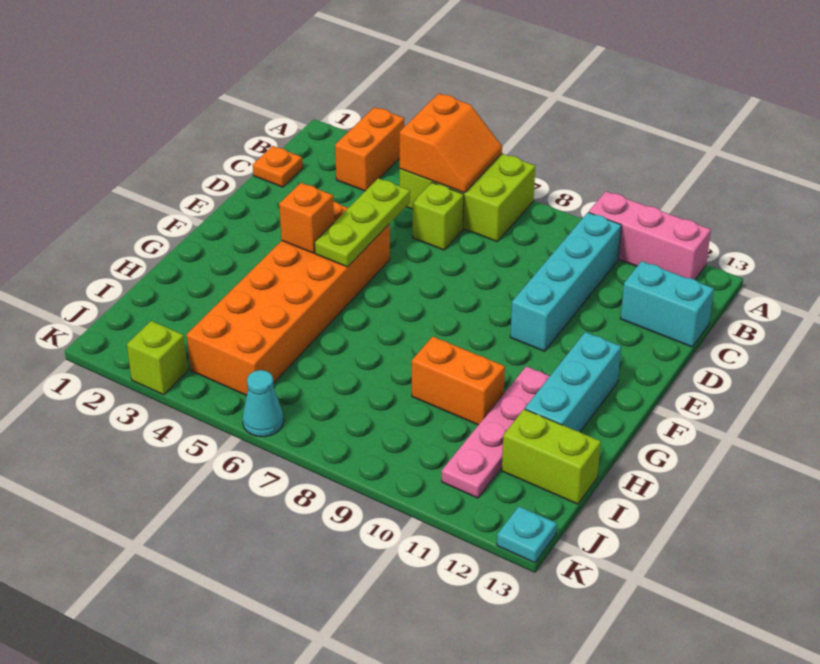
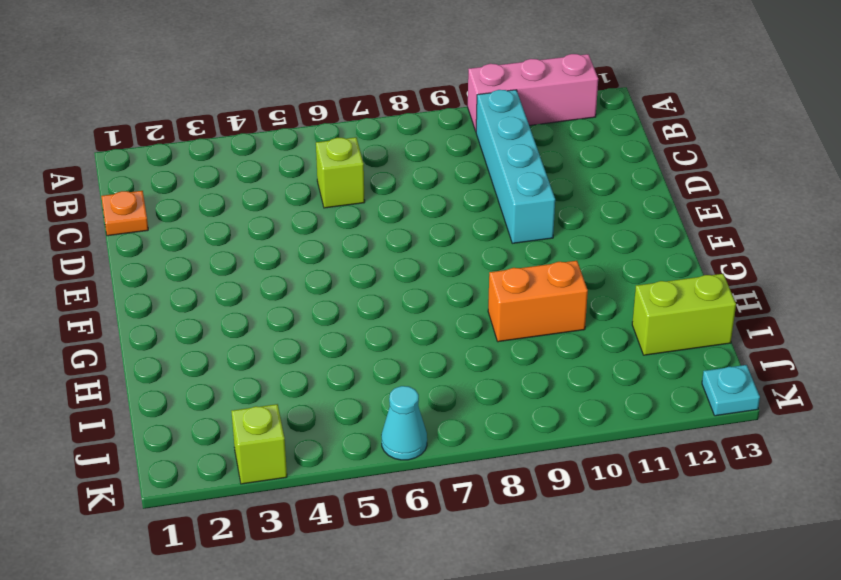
none -> orange brick A3:B3 level 1
none -> lime brick A5:B7 level 1
none -> cyan brick C12:C13 level 1

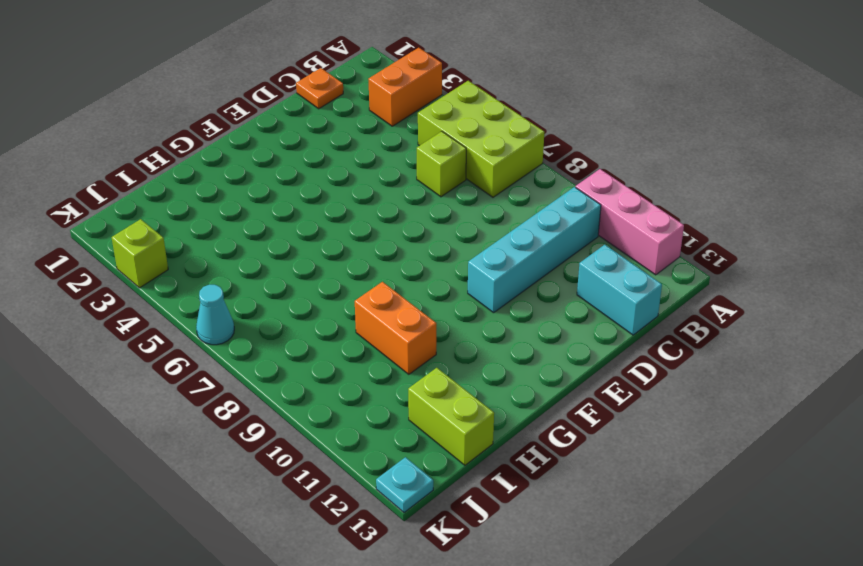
none -> orange brick E4:J5 level 1
none -> cyan brick F12:H12 level 1
none -> pink plate G11:J11 level 1

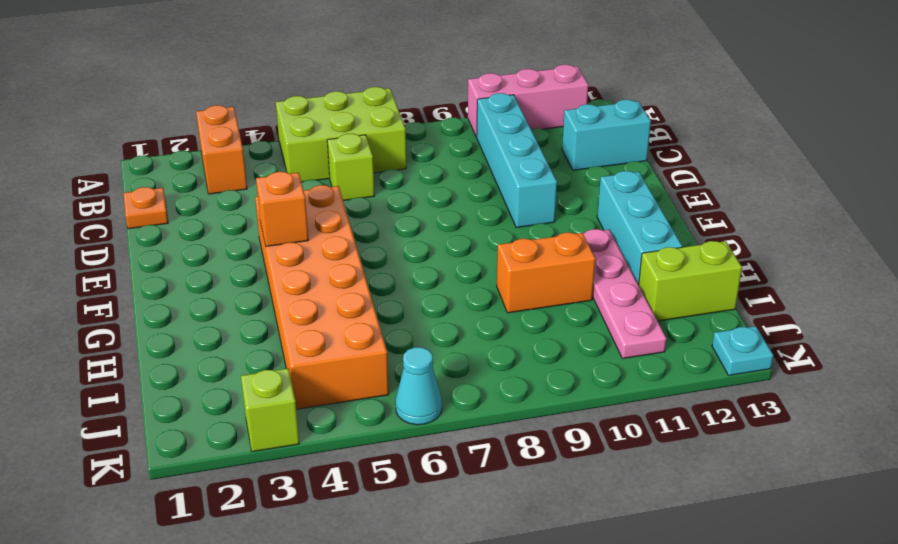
none -> orange slope A5:B6 level 2 top 5
none -> lime plate D5:F5 level 2

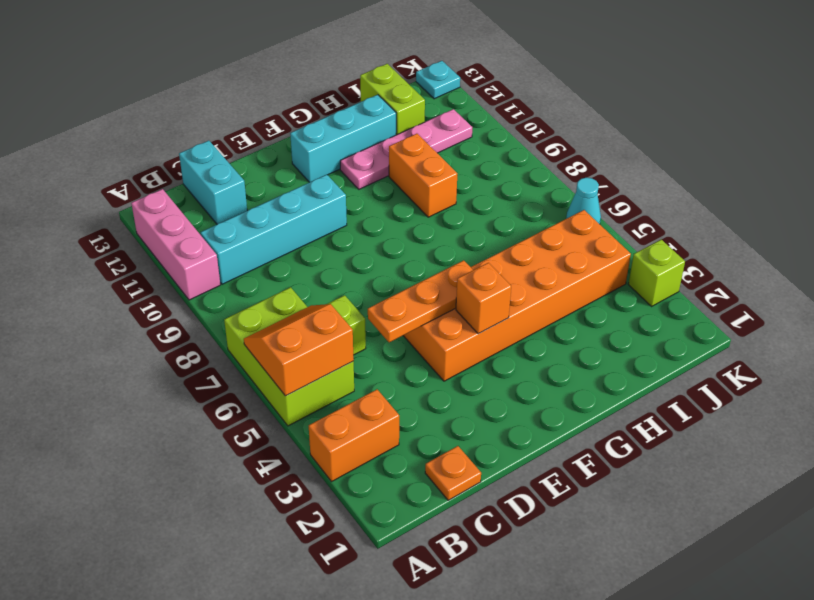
orange plate D5:F5 level 2 -> lime plate D5:F5 level 2

